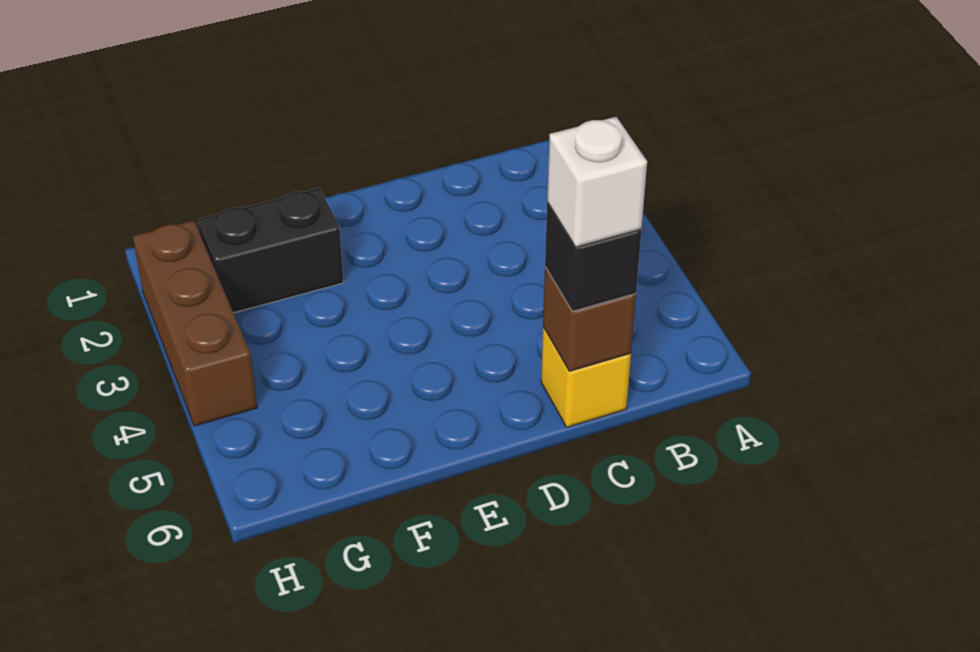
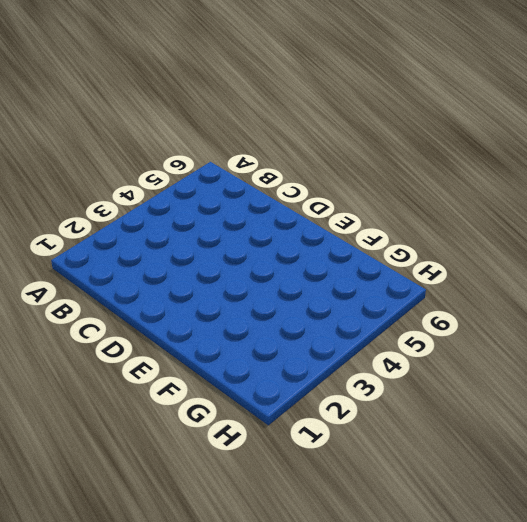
none -> yellow brick C6 level 1
none -> black brick F2:G2 level 1

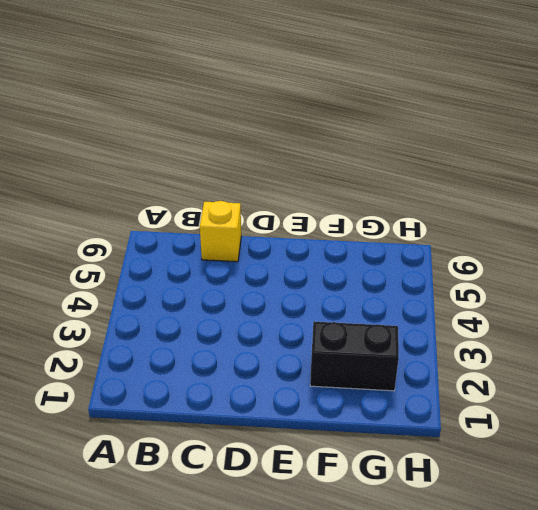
none -> brown brick H2:H4 level 1
none -> brown brick C6 level 2

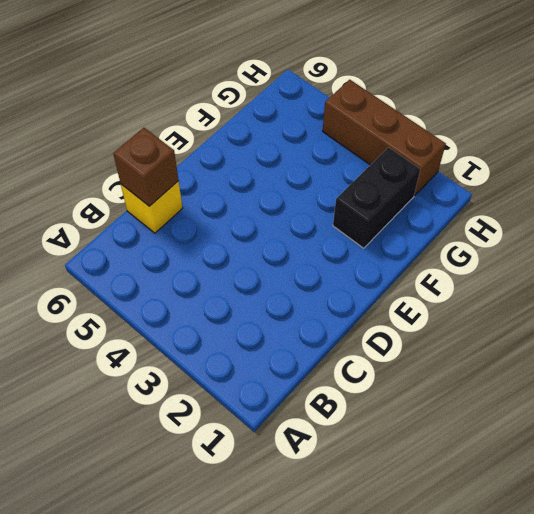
none -> black brick C6 level 3
none -> white brick C6 level 4

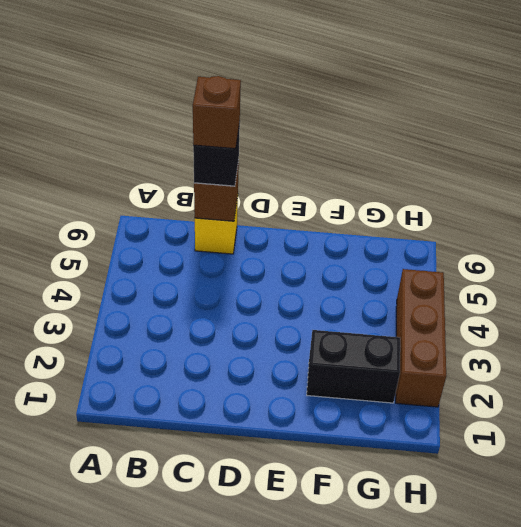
brown brick C6 level 4 -> white brick C6 level 4

